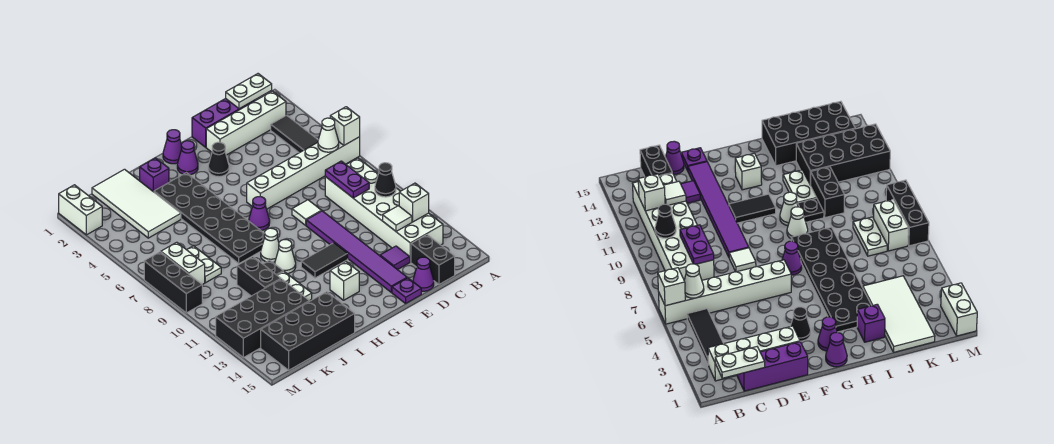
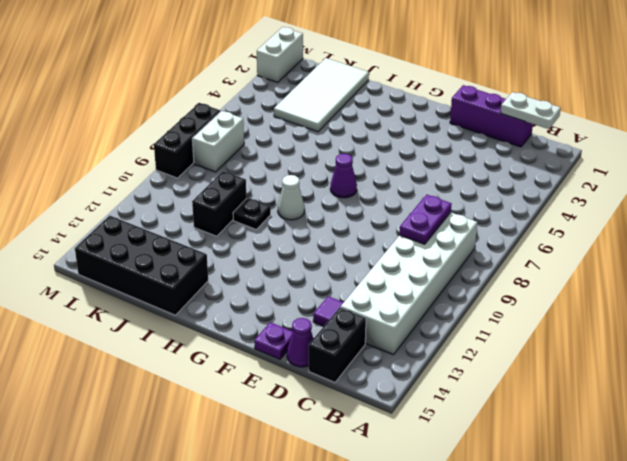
none -> white brick A6:F6 level 1
none -> white brick B2:E2 level 1
none -> black tile B3:B5 level 1
none -> white tile E8 level 1

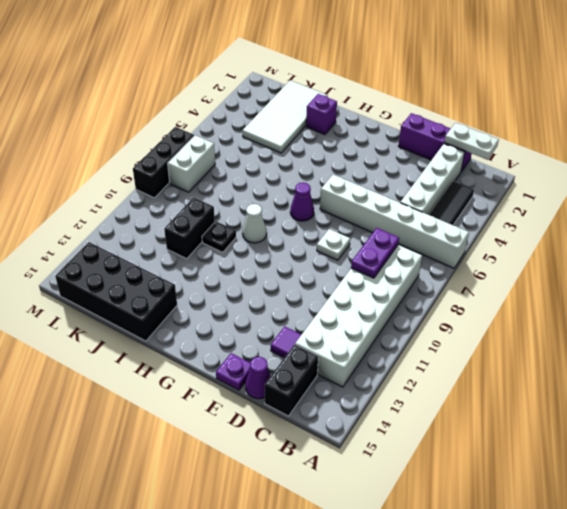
white brick C2:C5 level 1 -> white brick B2:E2 level 1
white plate E8 level 1 -> white tile E8 level 1
none -> purple tile E9:E14 level 1
none -> black cone F3 level 1
none -> black tile F11:G11 level 1
none -> purple cone G1 level 1

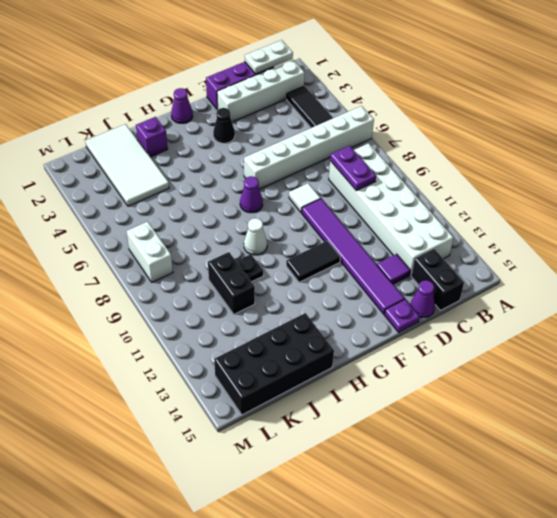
none -> purple cone G2 level 1
none -> white brick G13 level 1
none -> black plate H3:I8 level 1
none -> white cone H10 level 1

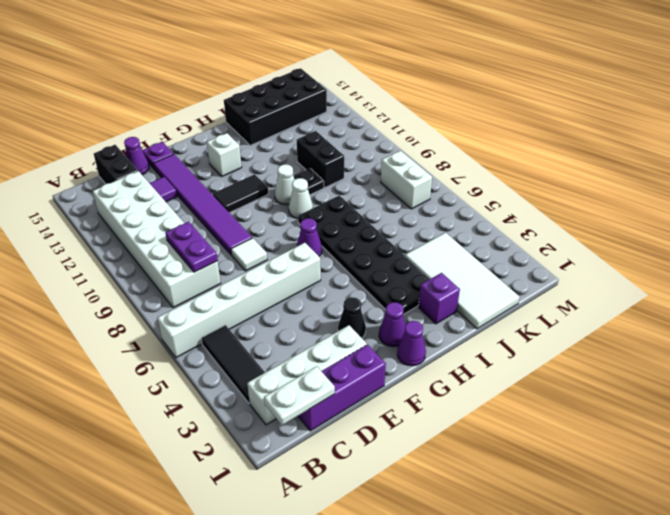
none -> white plate I11:I12 level 1
none -> black brick J12:M13 level 1
none -> white plate K7:K8 level 1
none -> white brick M1:M2 level 1

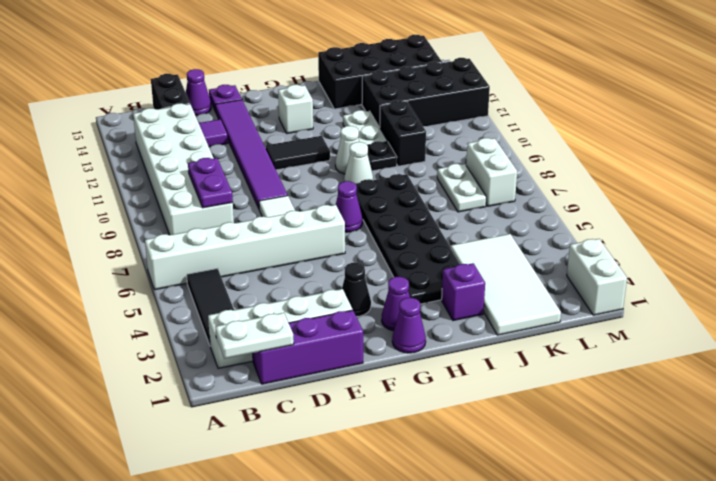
none -> black brick M7:M9 level 1
none -> white brick A6 level 2
none -> white cone B6 level 2
none -> black cone B10 level 2

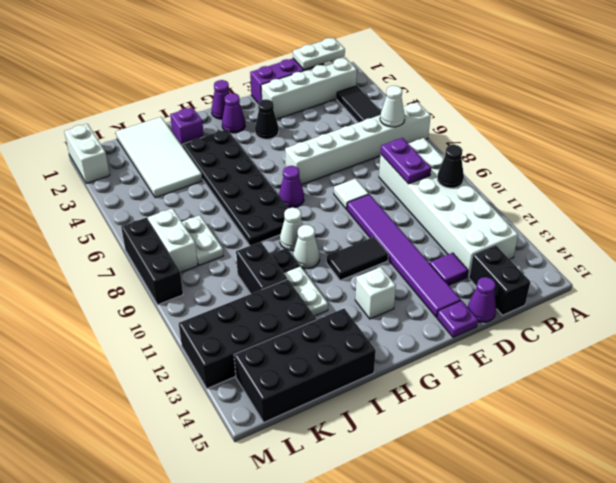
none -> white brick A6 level 2
none -> white brick B12 level 2
none -> white tile C12 level 2

